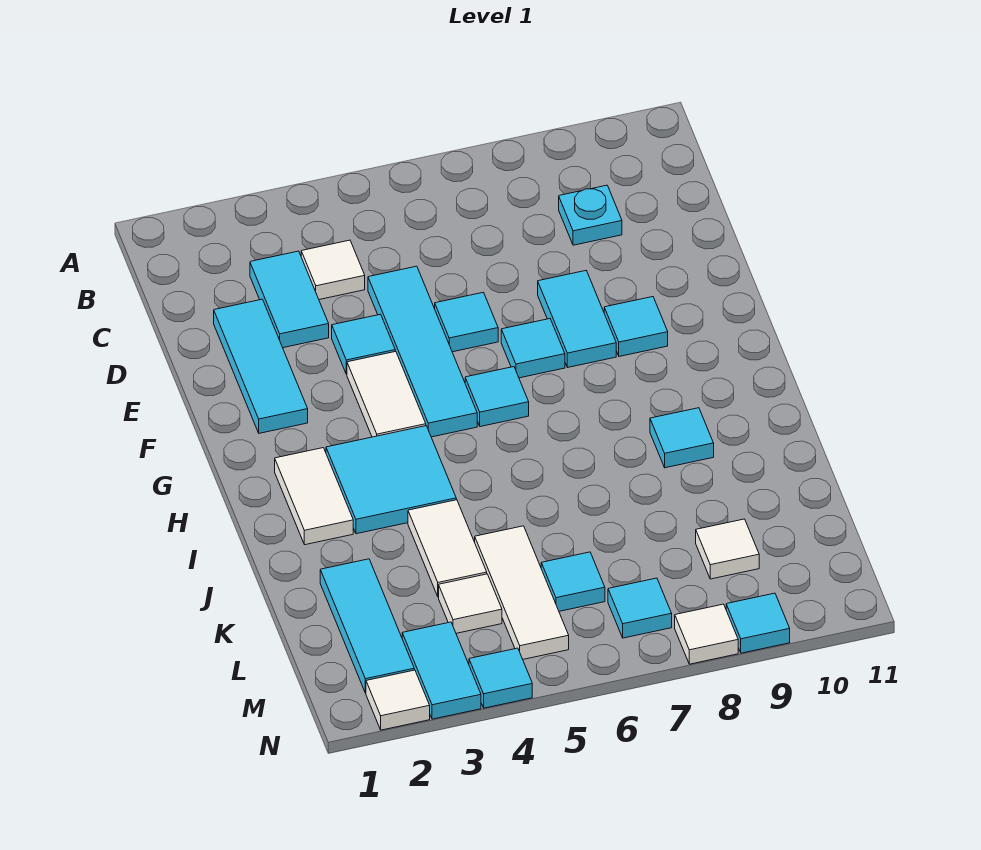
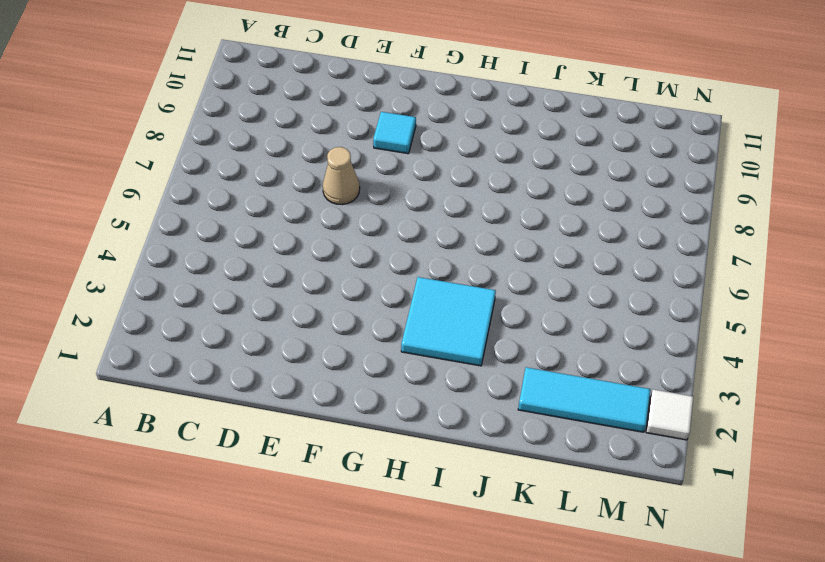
tan cone E7 level 1 -> none
none -> cyan tile C3:D3 level 1
none -> white tile C4 level 1
none -> cyan plate C9 level 1

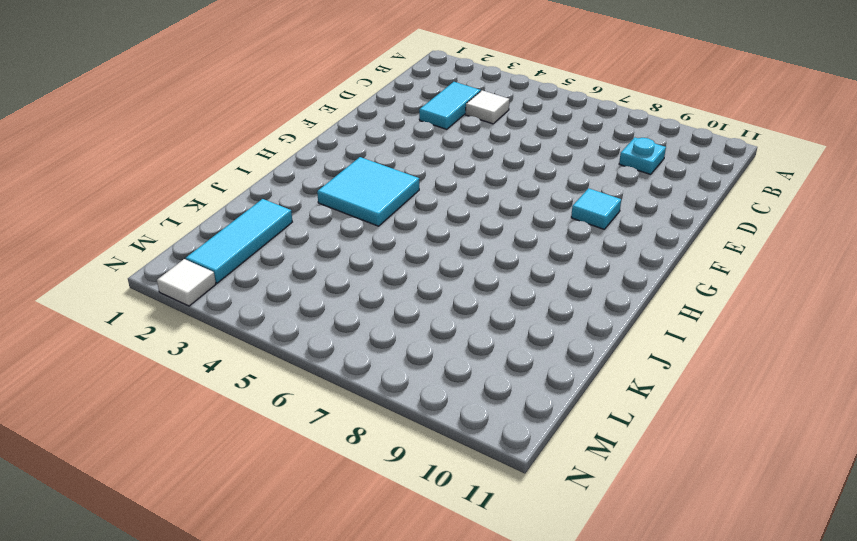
none -> cyan tile D2:F2 level 1
none -> cyan tile D5:G5 level 1
none -> cyan tile E4 level 1

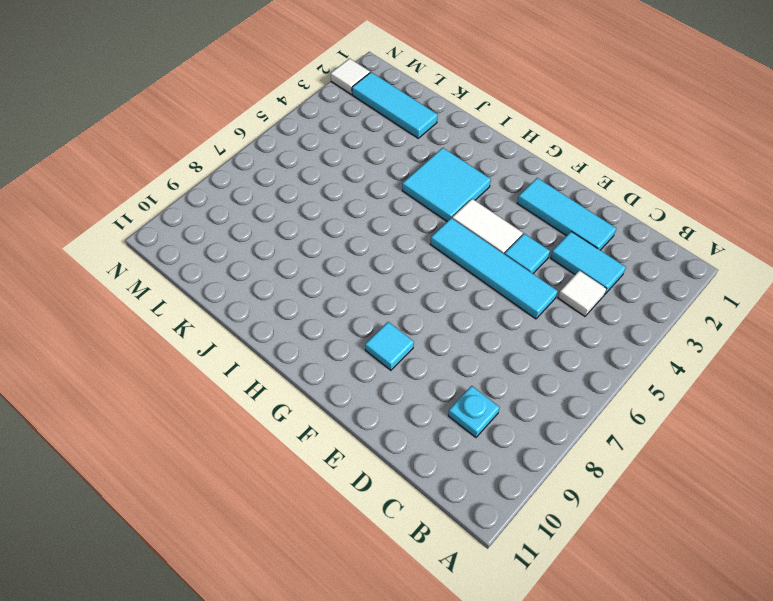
none -> cyan tile E6 level 1
none -> cyan tile E8:F8 level 1
none -> cyan tile F7 level 1

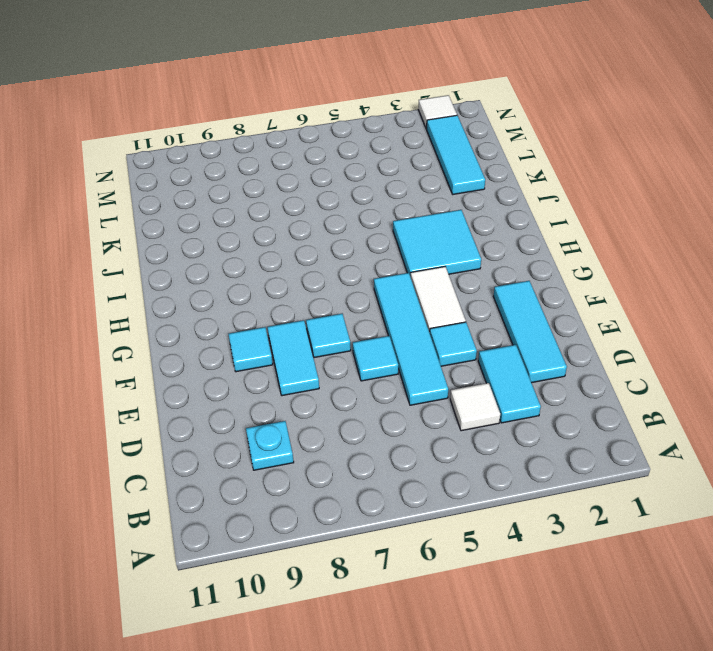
none -> cyan tile G6 level 1
none -> white tile H2:I2 level 1
none -> cyan tile I9 level 1

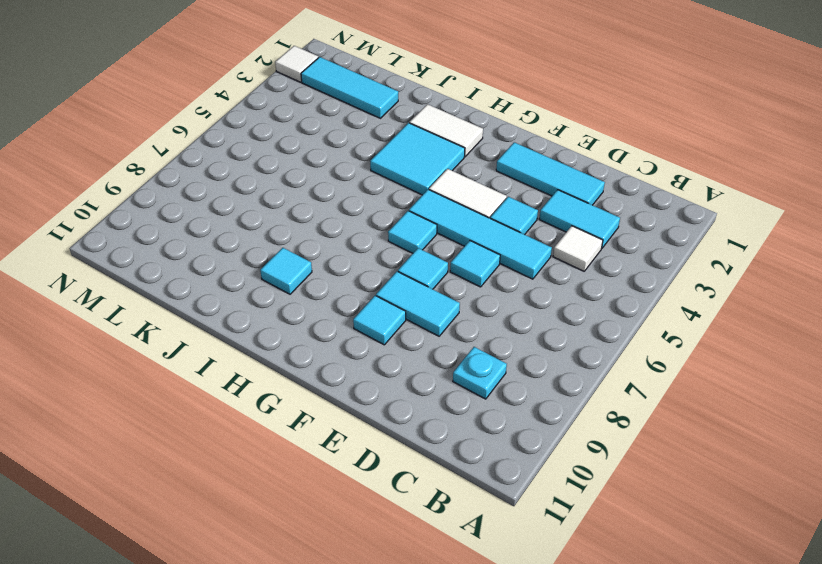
none -> white tile J4:K4 level 1
none -> white tile K5:M5 level 1
none -> white tile L4 level 1

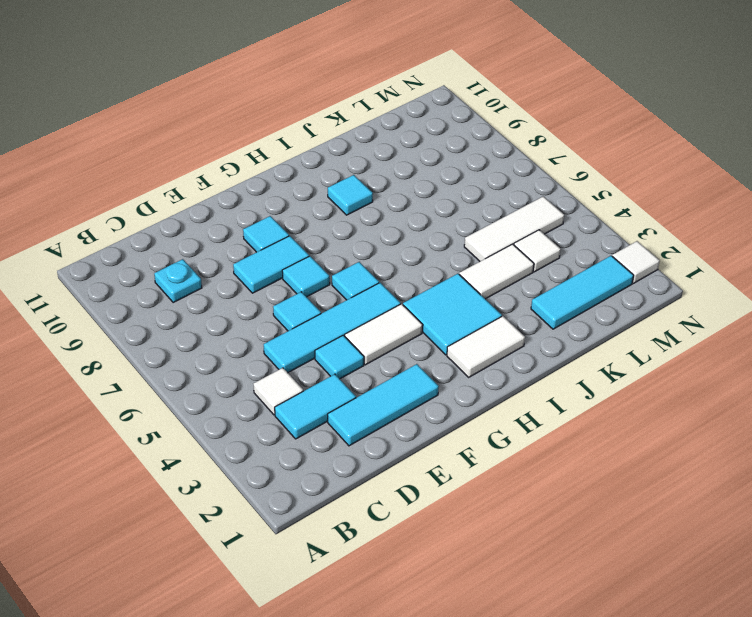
none -> cyan tile L6 level 1
none -> white tile L9 level 1
none -> cyan tile M3:N3 level 1

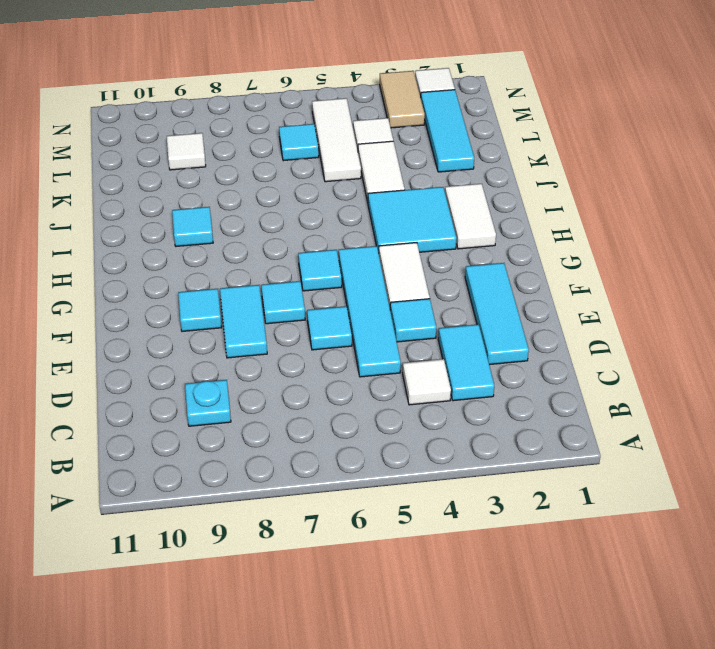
tan tile M3:N3 level 1 -> cyan tile M3:N3 level 1
none -> cyan tile M7 level 1
none -> cyan tile N4 level 1
none -> white tile N8 level 1

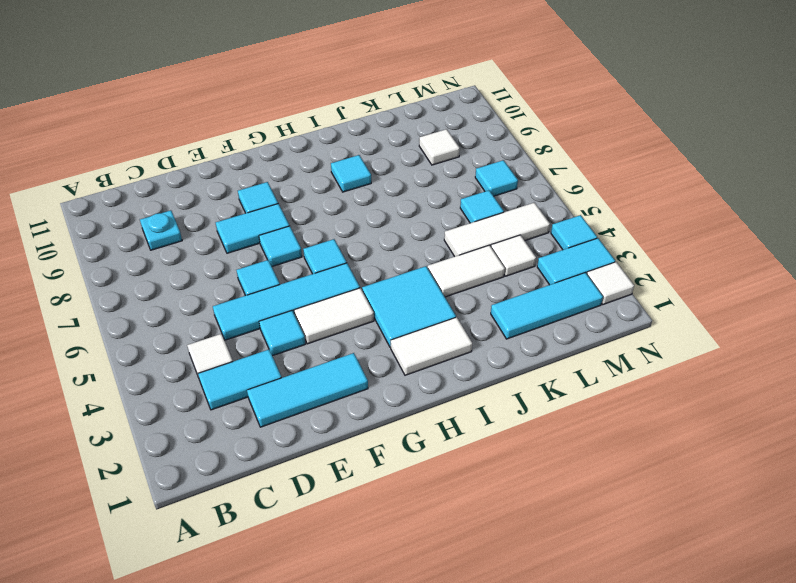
none -> white tile N8 level 1
none -> cyan tile N9 level 1

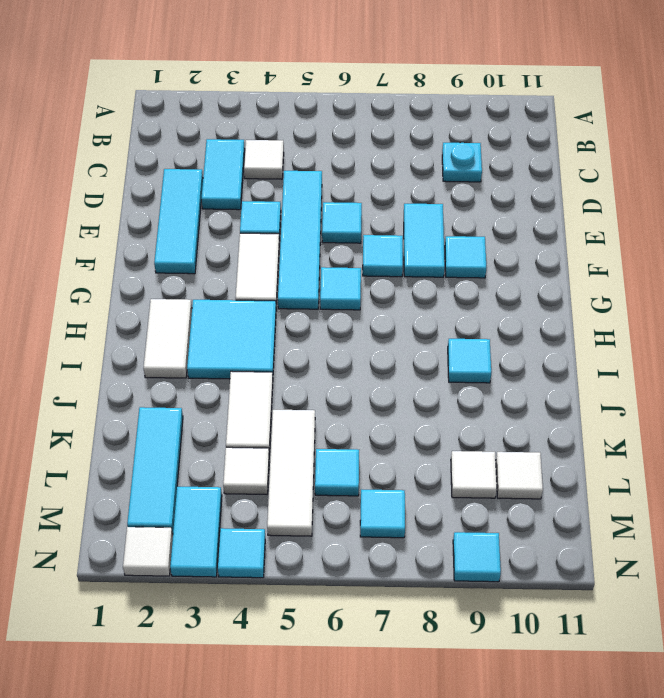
white tile L10 level 1 -> white tile N8 level 1

